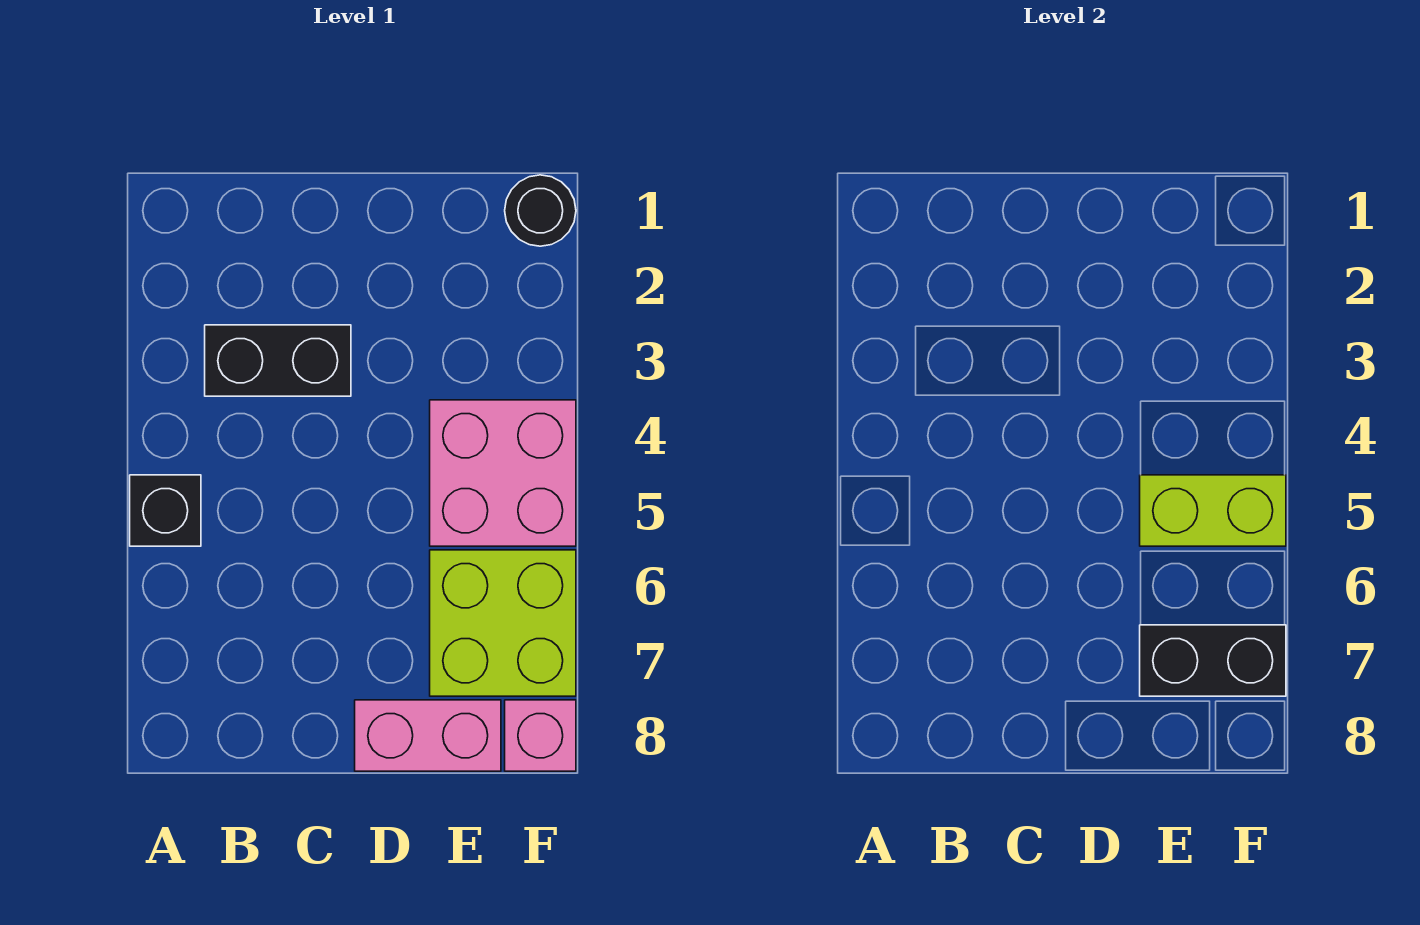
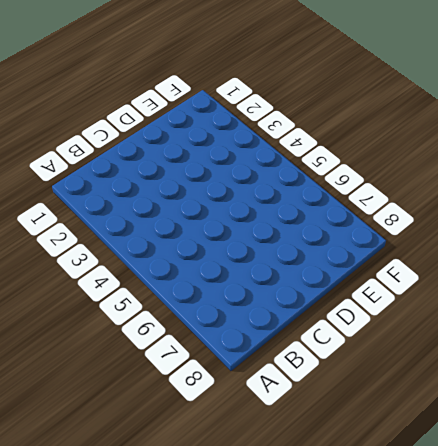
none -> black brick A5 level 1
none -> black brick B3:C3 level 1

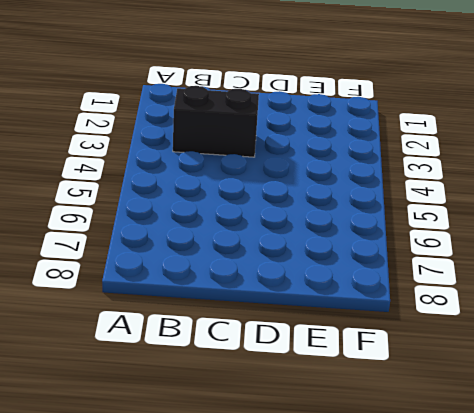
none -> black brick A5 level 1
none -> pink brick D8:E8 level 1

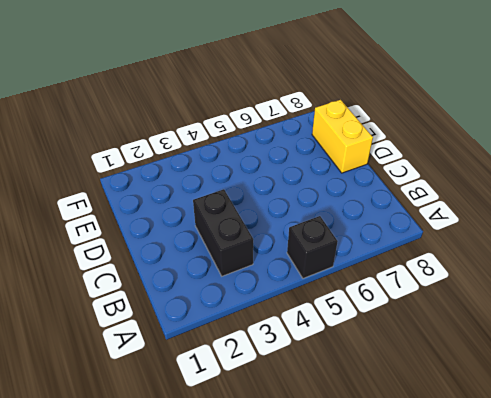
yellow brick D8:E8 level 1 -> pink brick D8:E8 level 1
none -> pink brick E4:F5 level 1
none -> lime brick E6:F7 level 1

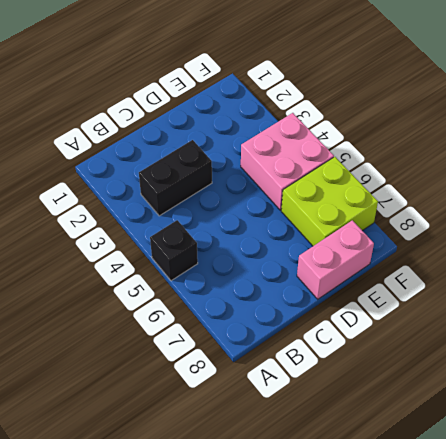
none -> black round brick F1 level 1
none -> pink brick F8 level 1

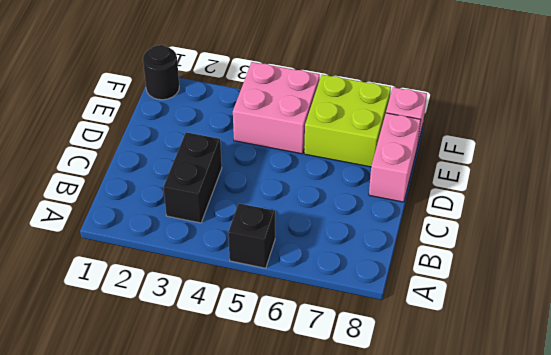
none -> lime brick E5:F5 level 2
none -> black brick E7:F7 level 2

